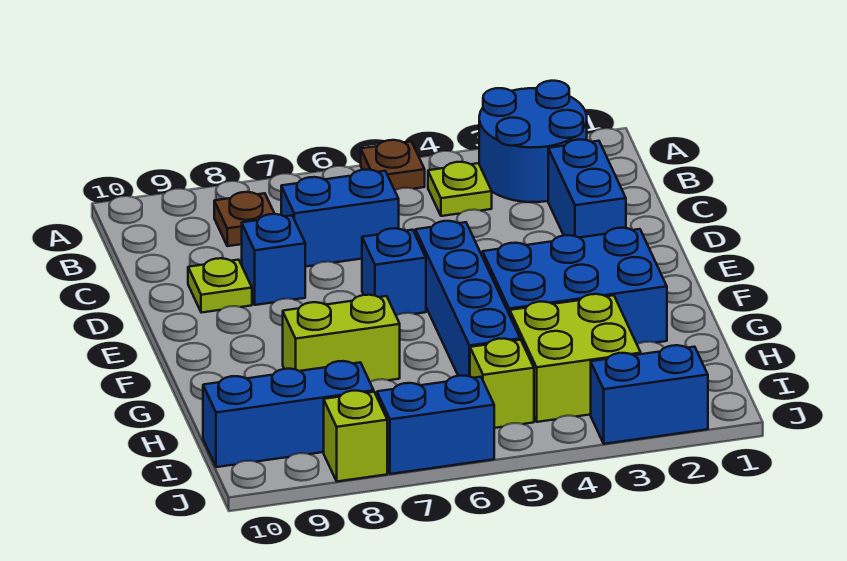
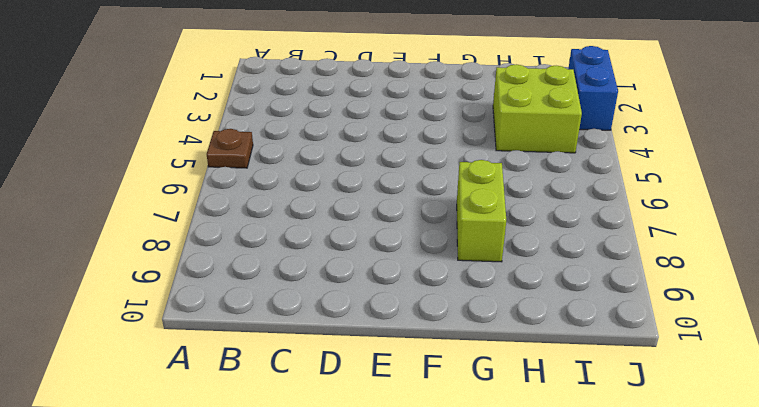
none -> blue round brick A2:B3 level 1
none -> lime plate B4 level 1
none -> brown plate B8 level 1

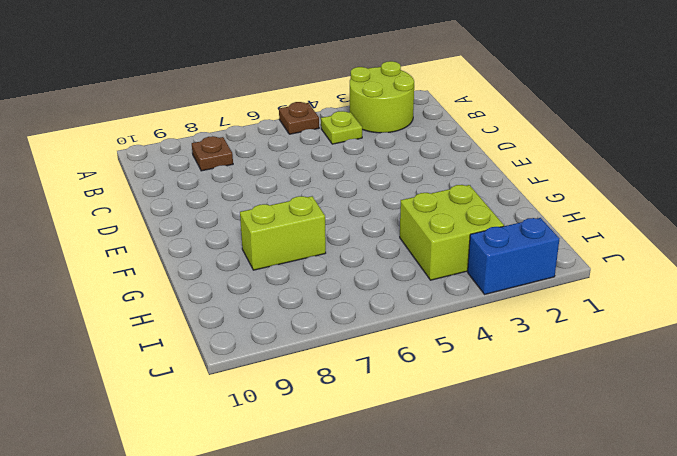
lime round brick A2:B3 level 1 -> blue round brick A2:B3 level 1
none -> blue brick C2:D2 level 1
none -> blue brick C6:C7 level 1
none -> blue brick D8 level 1

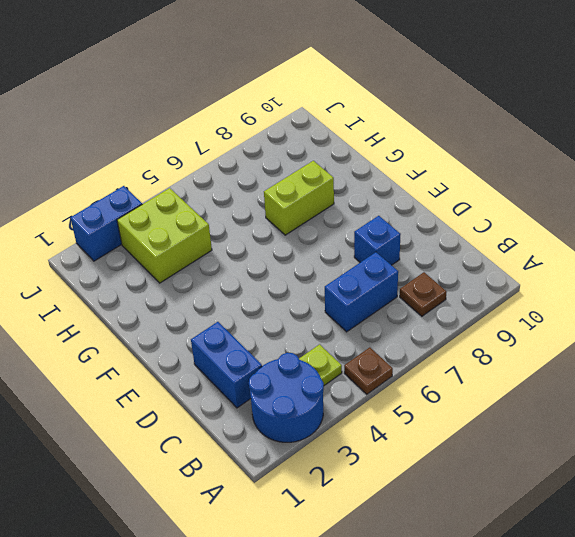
none -> lime plate D9 level 1
none -> blue brick E5:H5 level 1
none -> blue brick E6 level 1

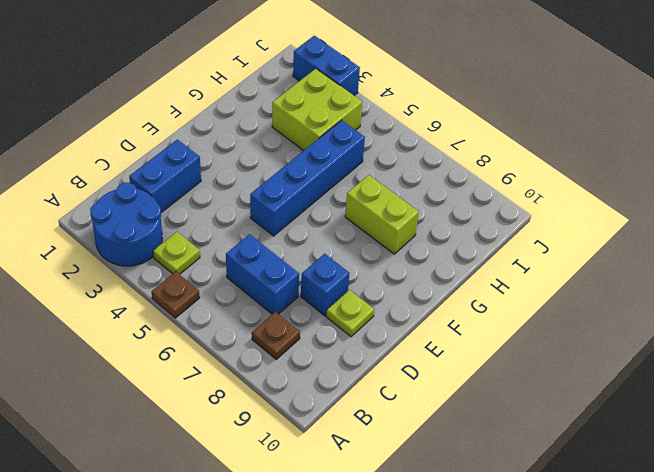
none -> blue brick E6 level 1
none -> blue brick F2:G4 level 1
none -> lime brick I5 level 1

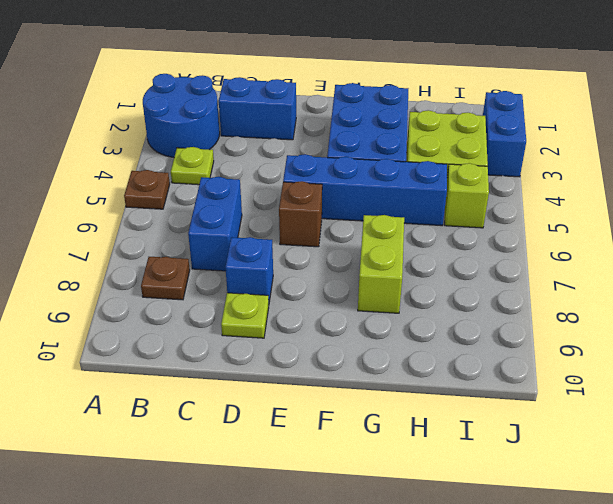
brown brick E6 level 1 -> blue brick E6 level 1
none -> blue brick I8:I10 level 1
none -> blue brick J6:J7 level 1
none -> lime brick J8 level 1

